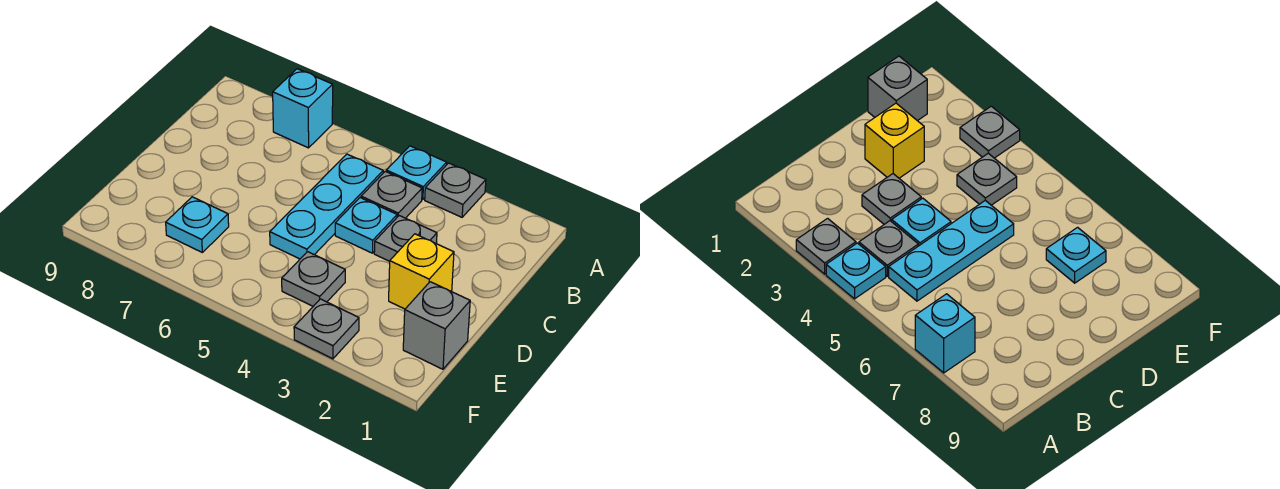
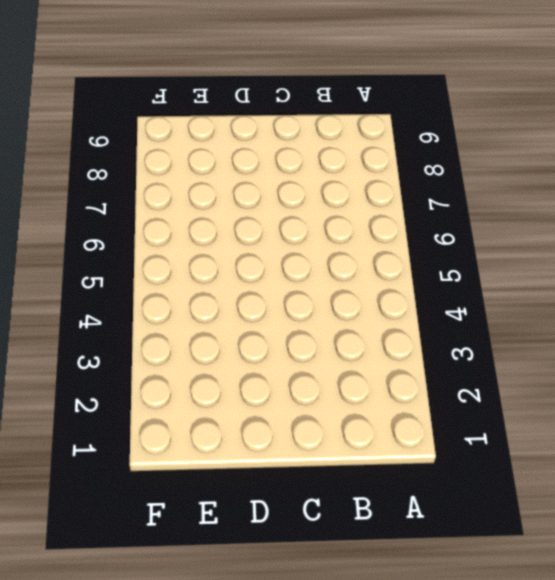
none -> grey plate A3 level 1
none -> cyan plate A4 level 1
none -> cyan brick A7 level 1

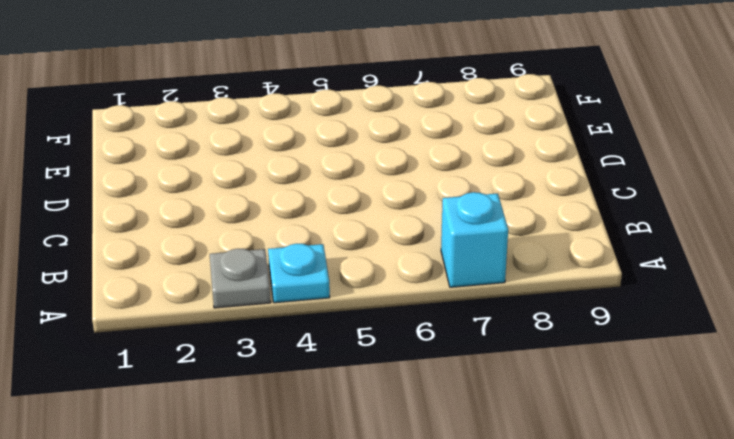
none -> grey plate B4 level 1
none -> cyan plate B5:D5 level 1
none -> grey plate C3 level 1

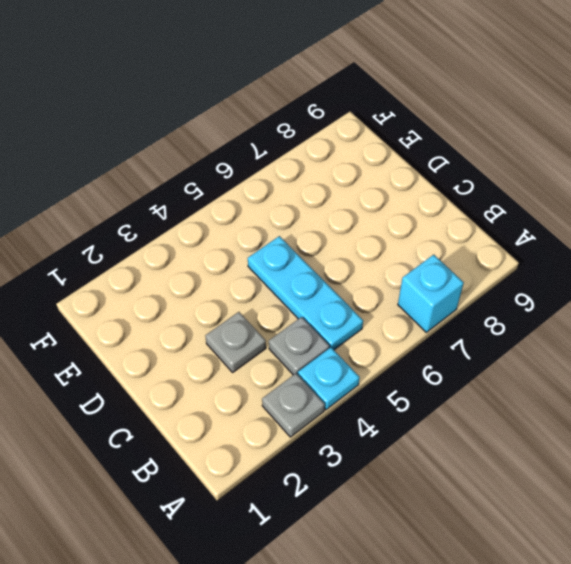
none -> cyan plate C4 level 1
none -> yellow brick D2 level 1
none -> grey brick E1 level 1

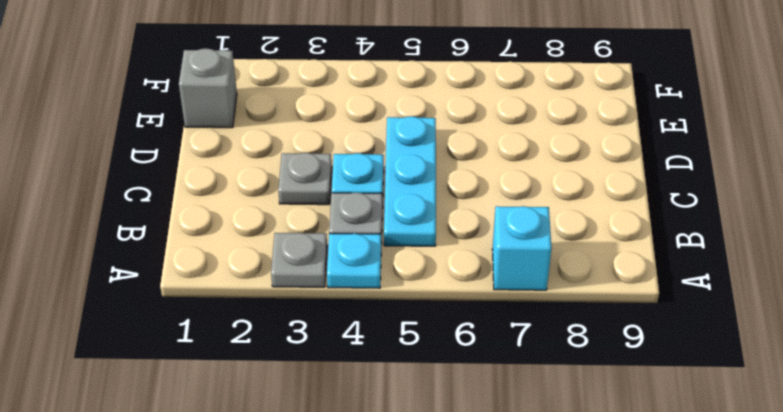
none -> yellow brick D2 level 1
none -> grey plate E4 level 1
none -> cyan plate E7 level 1

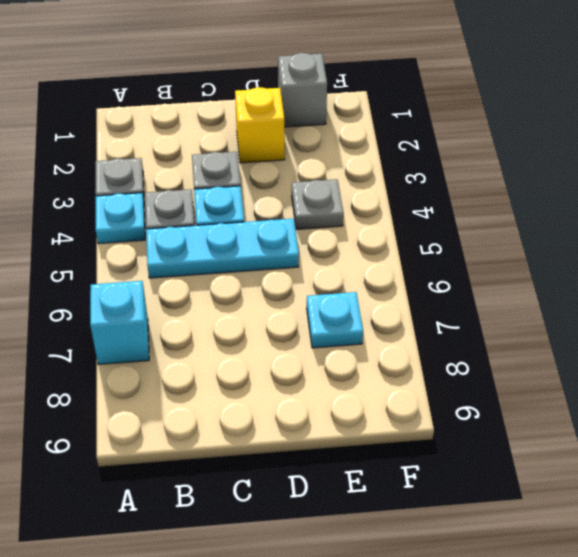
none -> grey plate F3 level 1

